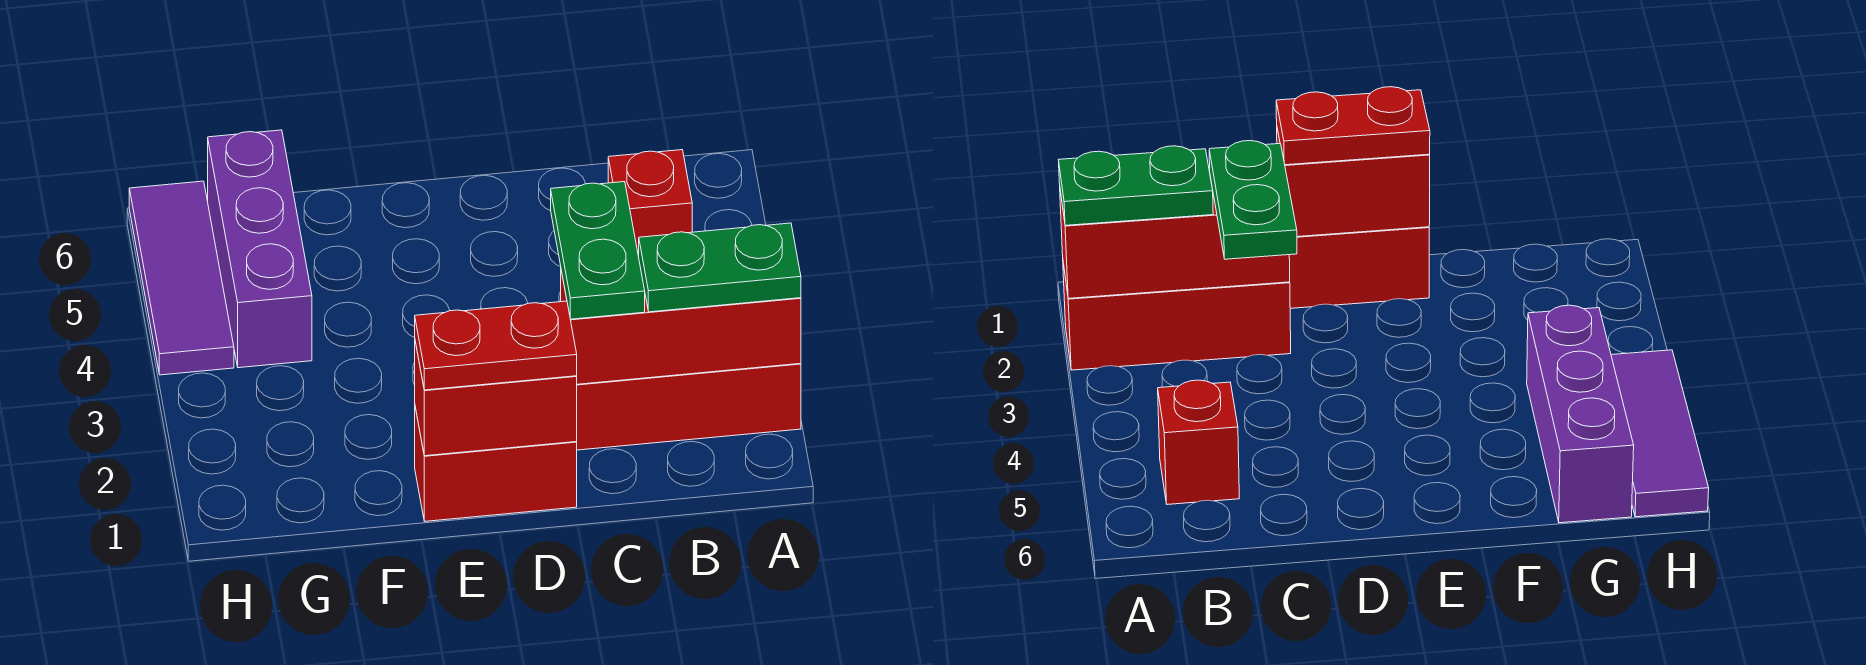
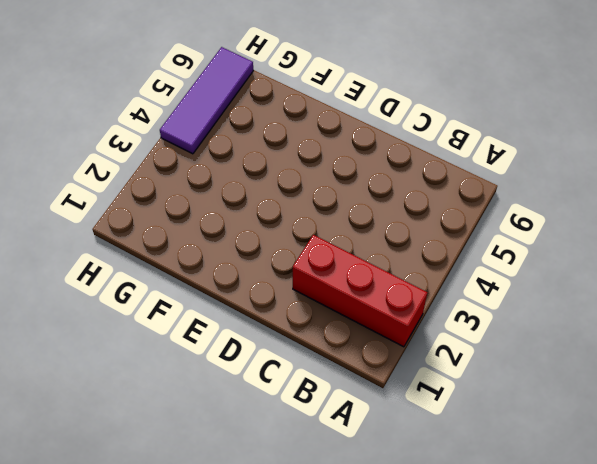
none -> red brick B5 level 1
none -> red brick D1:E1 level 1

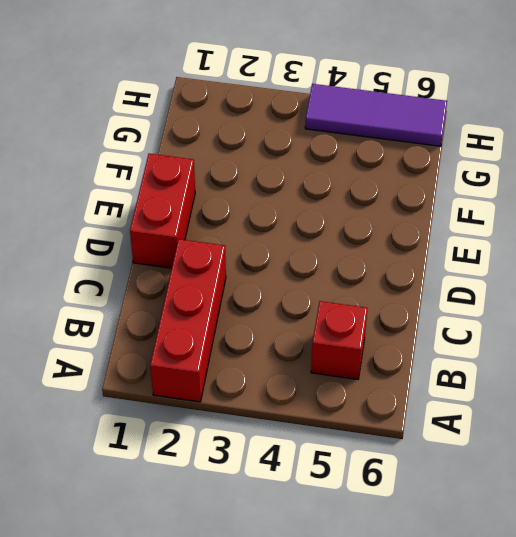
none -> purple brick G4:G6 level 1
none -> red brick A2:C2 level 2

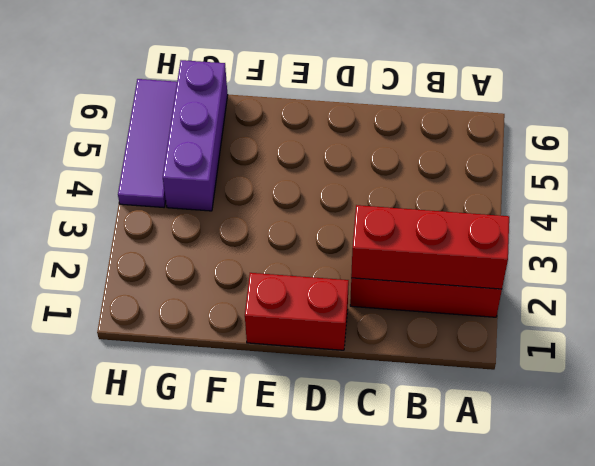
none -> red brick B5 level 1
none -> red brick D1:E1 level 2

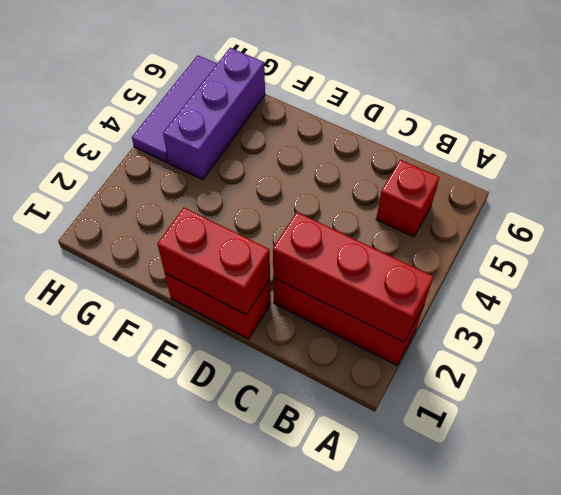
none -> green plate A2:B2 level 3
none -> green plate C2:C3 level 3

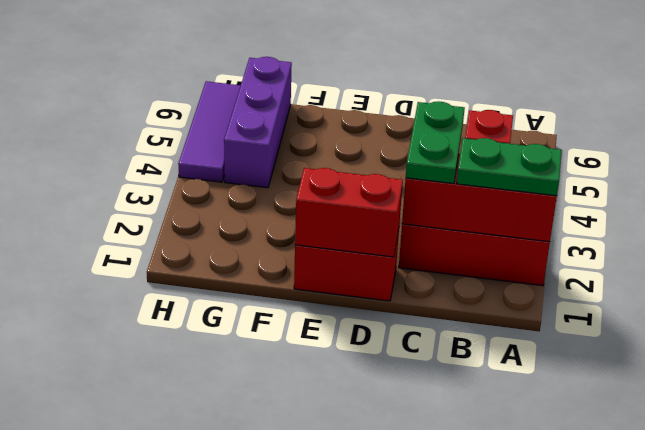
none -> red plate D1:E1 level 3

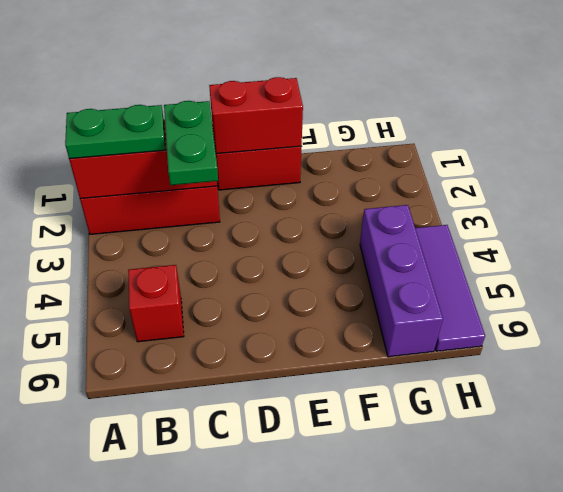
none -> red plate D1:E1 level 3

